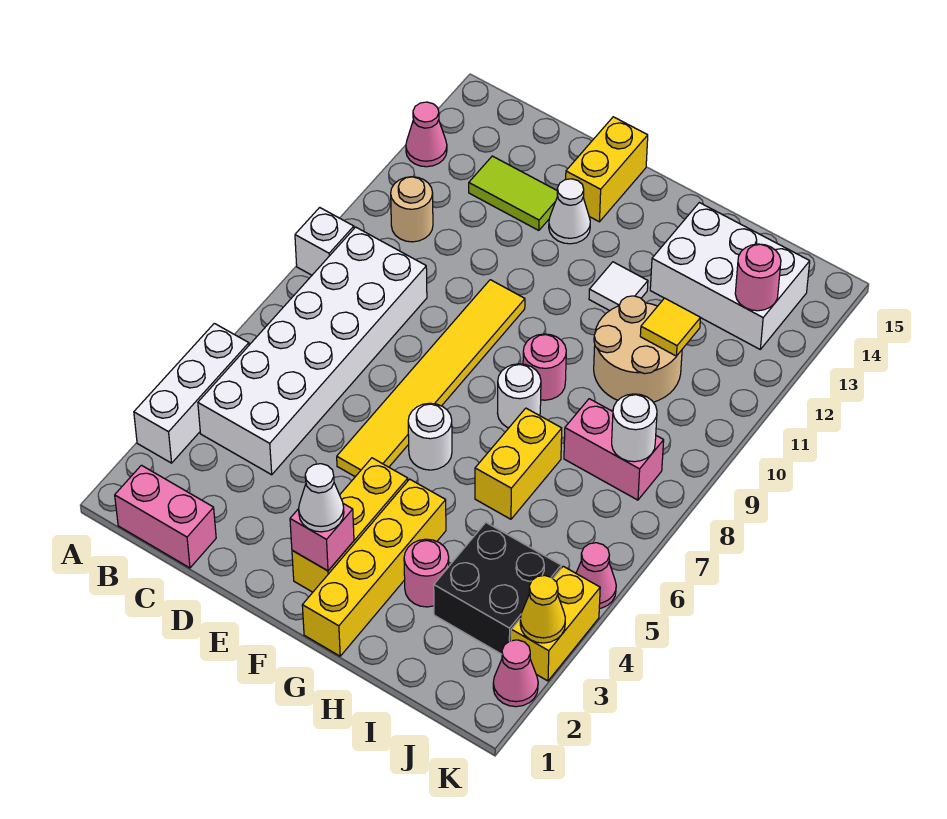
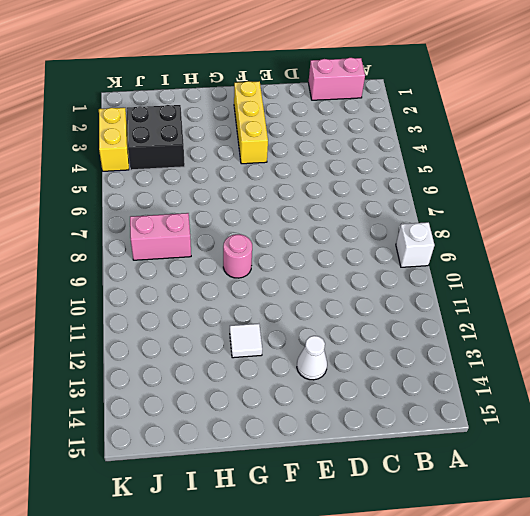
none -> white brick A3:A5 level 1
none -> pink cone A13 level 1
none -> white brick B4:C9 level 1
none -> tan round brick B11 level 1

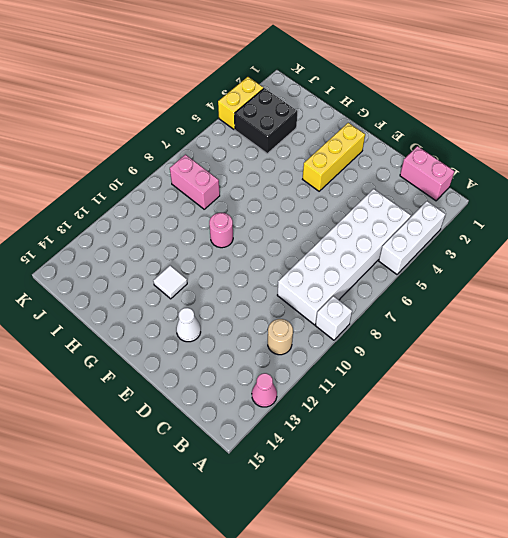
none -> lime tile C13:D13 level 1
none -> yellow tile E5:E10 level 1
none -> yellow brick E14:E15 level 1
none -> white round brick F6 level 1

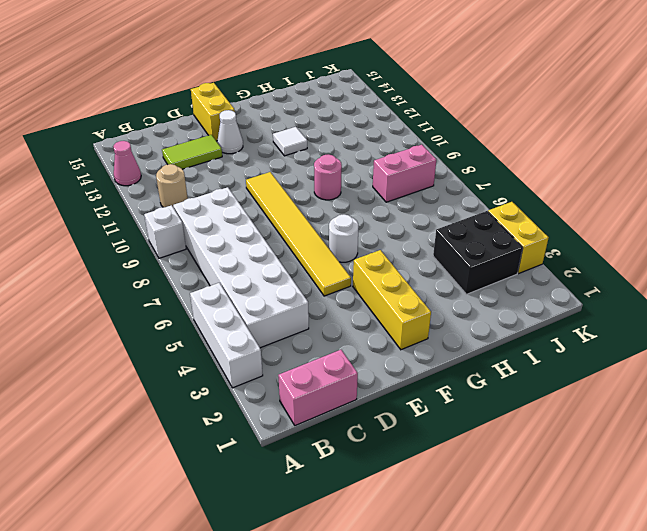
none -> yellow brick G1:G4 level 1
none -> white round brick G8 level 1
none -> pink round brick H3 level 1
none -> yellow brick H6:H7 level 1

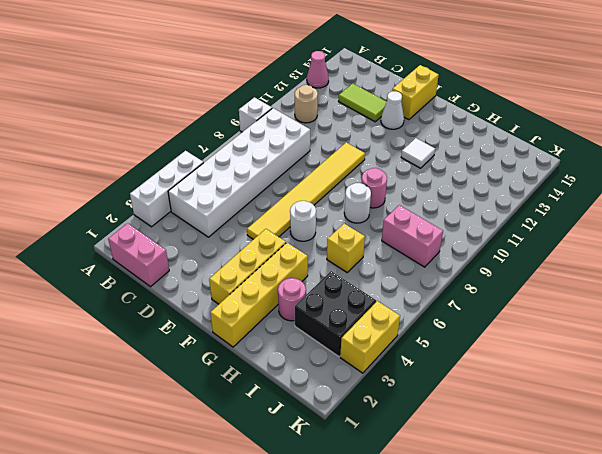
yellow brick H6 level 1 -> yellow brick H6:H7 level 1
none -> tan round brick H10:I11 level 1
none -> white brick H13:J14 level 1
none -> pink cone K2 level 1
none -> pink cone K5 level 1

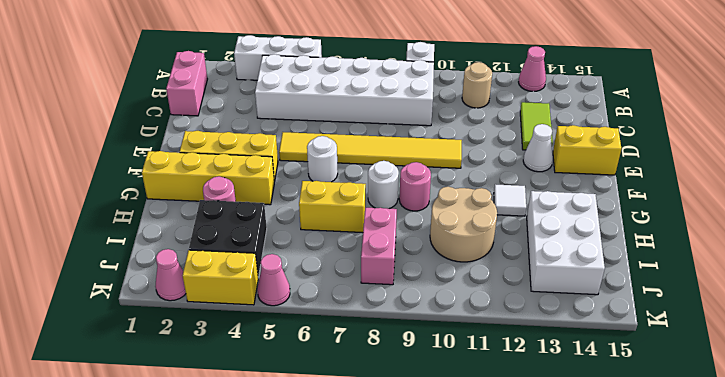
none -> pink brick F2 level 2
none -> yellow tile I11 level 2
none -> white round brick J8 level 2
none -> pink round brick J13 level 2

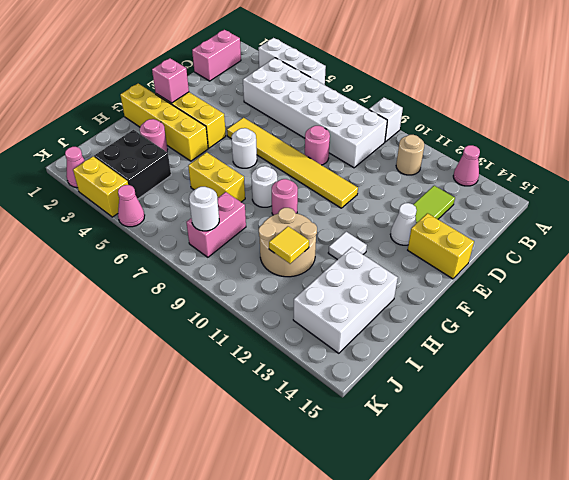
pink round brick D8 level 1 -> pink round brick J13 level 2
none -> yellow cone K3 level 2
none -> white cone F2 level 3

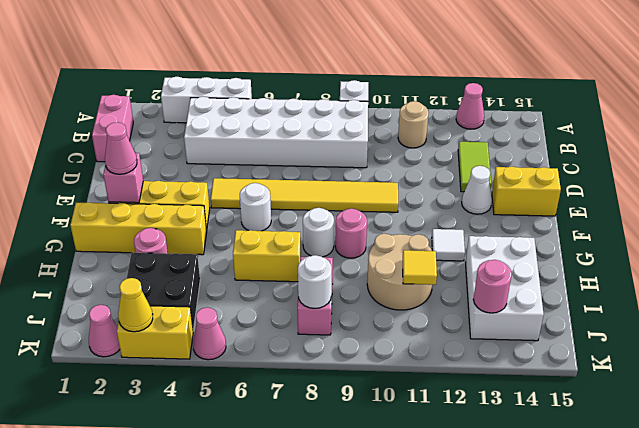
pink cone F2 level 3 -> white cone F2 level 3

